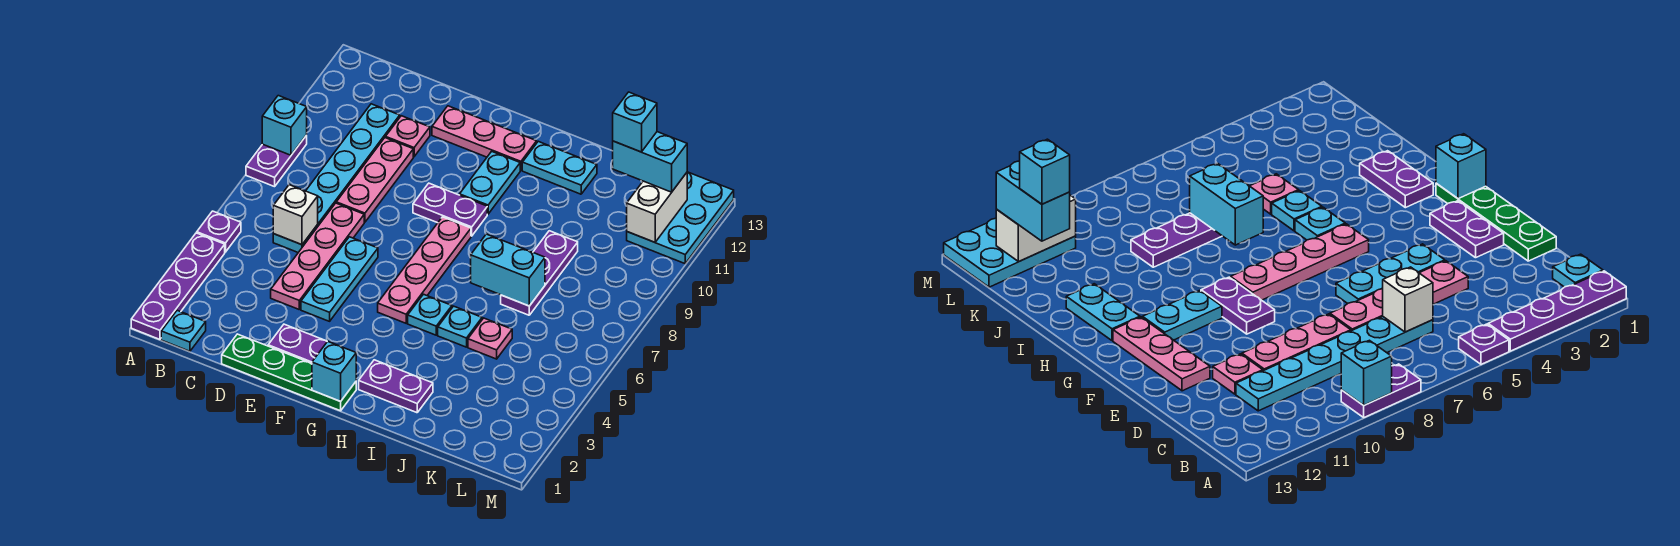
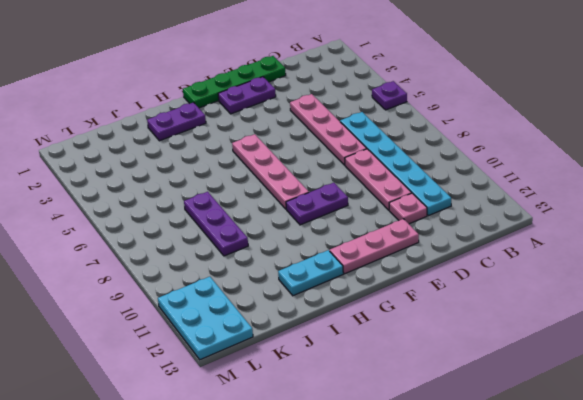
none -> purple plate A1:A4 level 1
none -> purple plate A8:A9 level 1
none -> cyan plate B1 level 1

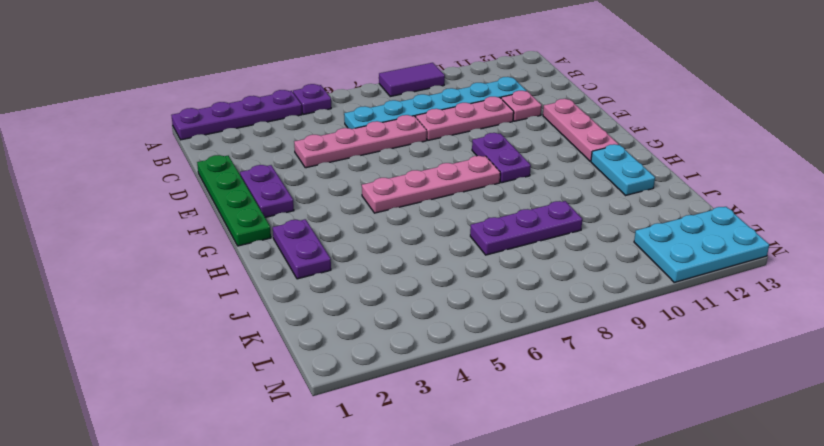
purple tile A8:A9 level 1 -> purple plate A8:A9 level 1
none -> cyan plate B1 level 1
none -> cyan plate E4:E6 level 1
none -> cyan plate G10:G11 level 1

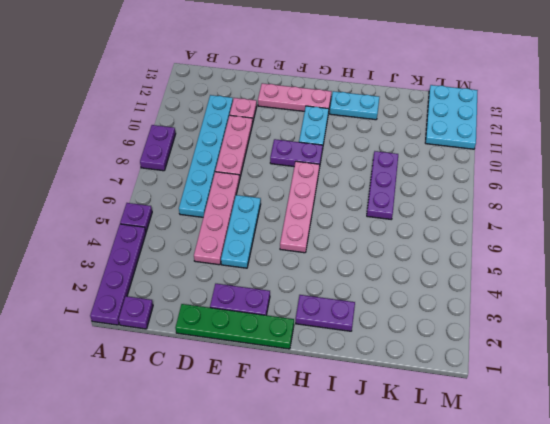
purple plate B1 level 1 -> cyan plate B1 level 1
none -> cyan plate H5 level 1
none -> cyan plate I5 level 1
none -> pink plate J5 level 1

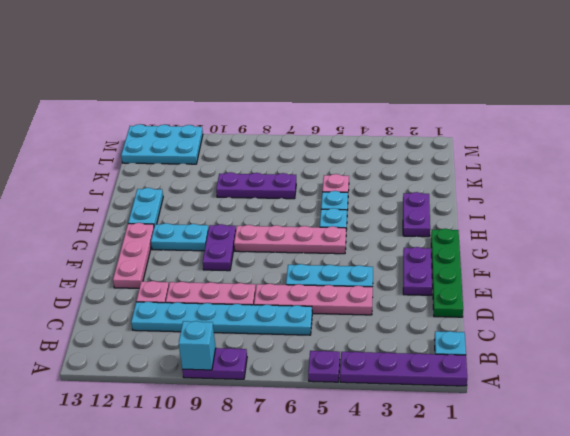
none -> white brick C6 level 2
none -> cyan brick G1 level 2
none -> cyan brick I7:J7 level 2

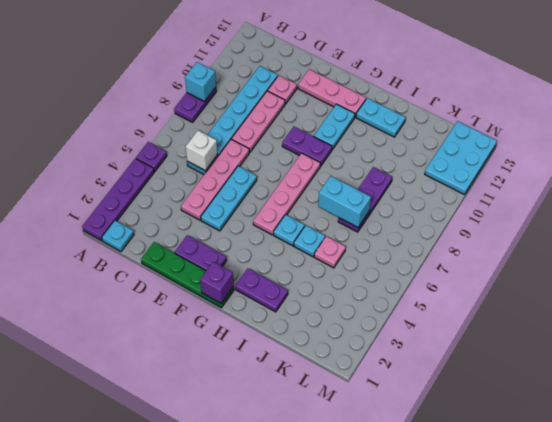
purple brick G1 level 2 -> cyan brick G1 level 2
none -> white brick L11:L12 level 2
none -> cyan brick K12:L12 level 3
none -> cyan brick K12 level 4

